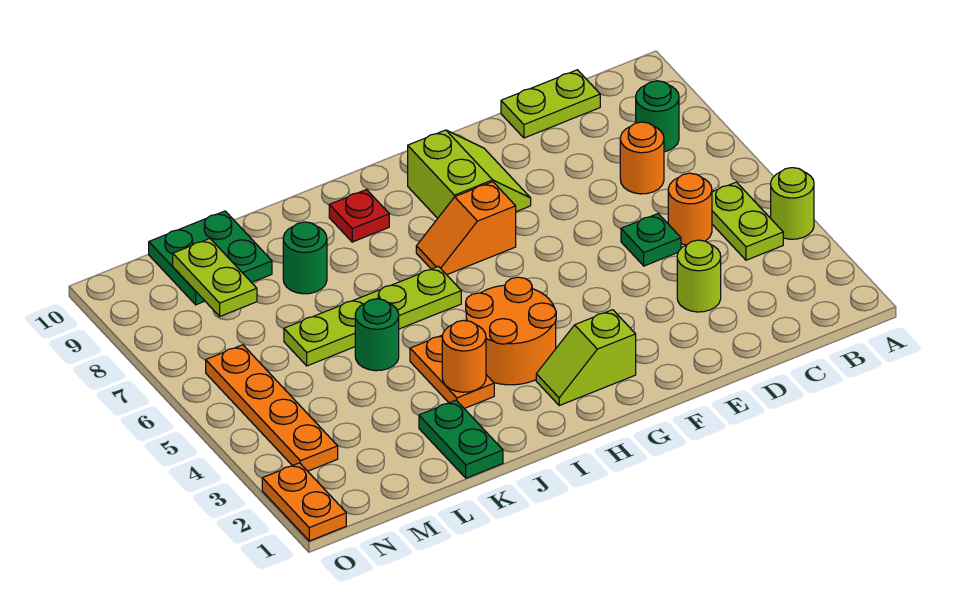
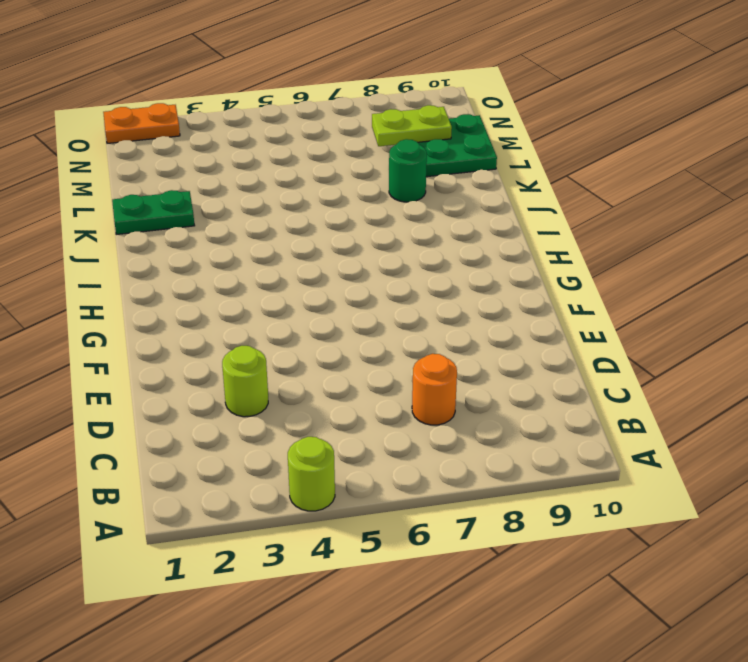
none -> lime plate B4:B5 level 1
none -> green round brick B8 level 1
none -> orange round brick C5 level 1

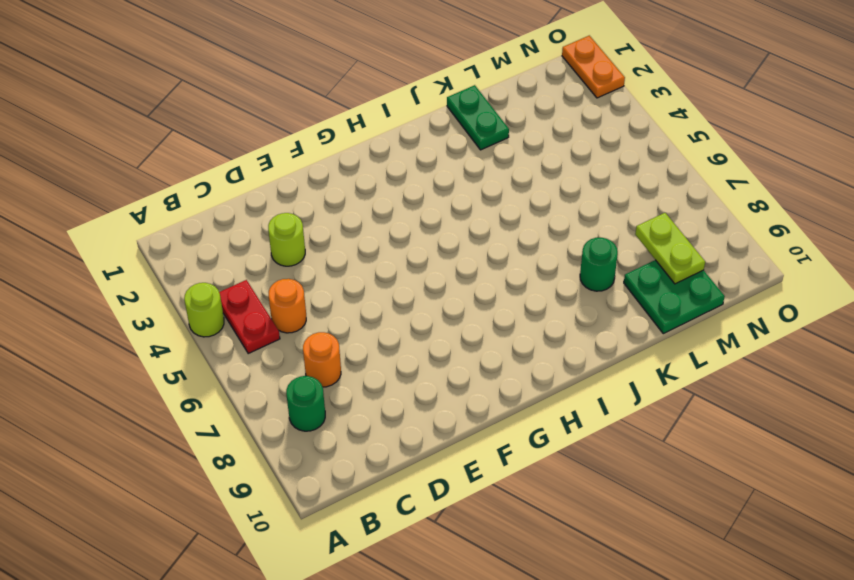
red plate B4:B5 level 1 -> lime plate B4:B5 level 1
none -> lime plate C10:D10 level 1
none -> green plate D5 level 1
none -> lime slope F8:G9 level 1 top G

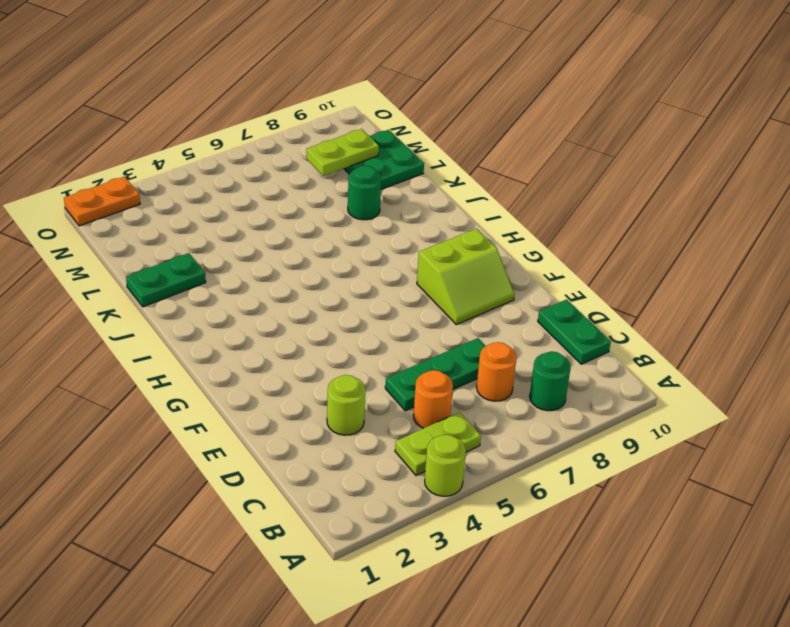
green plate C10:D10 level 1 -> lime plate C10:D10 level 1
green plate D5:D7 level 1 -> green plate D5 level 1
none -> lime slope G2:H2 level 1 top G
none -> orange slope G7:H7 level 1 top G
none -> orange round brick H3:I4 level 1

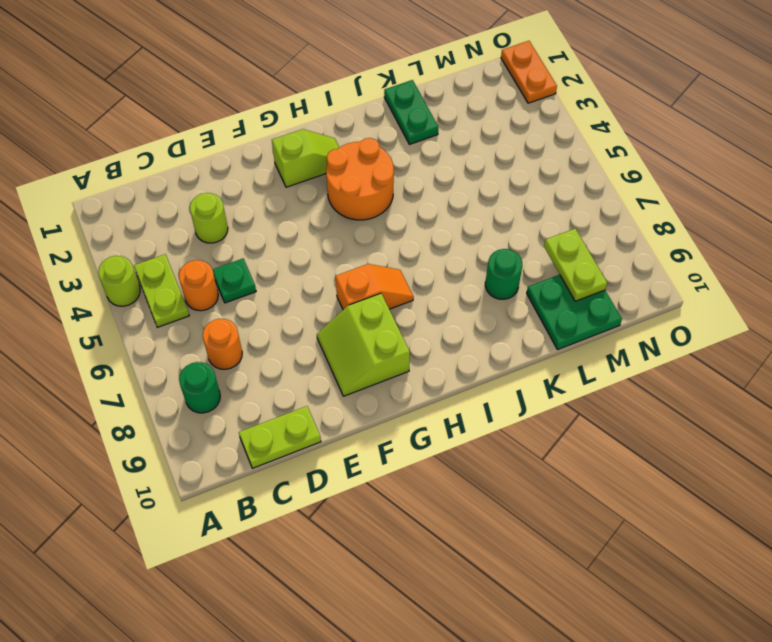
none -> lime plate I6:L6 level 1
none -> red plate I9 level 1
none -> orange plate J3:J4 level 1

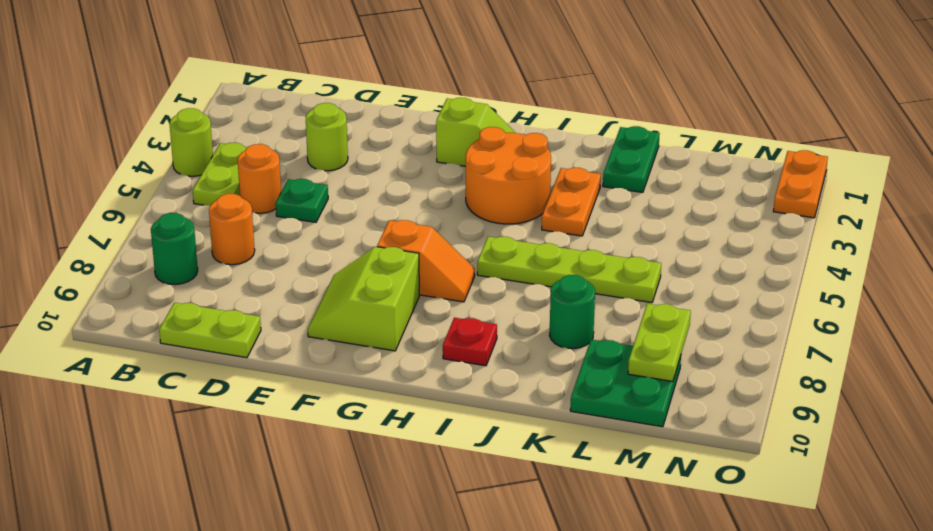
none -> green round brick K5 level 1
none -> orange plate N3:N6 level 1
none -> orange round brick J3 level 2

